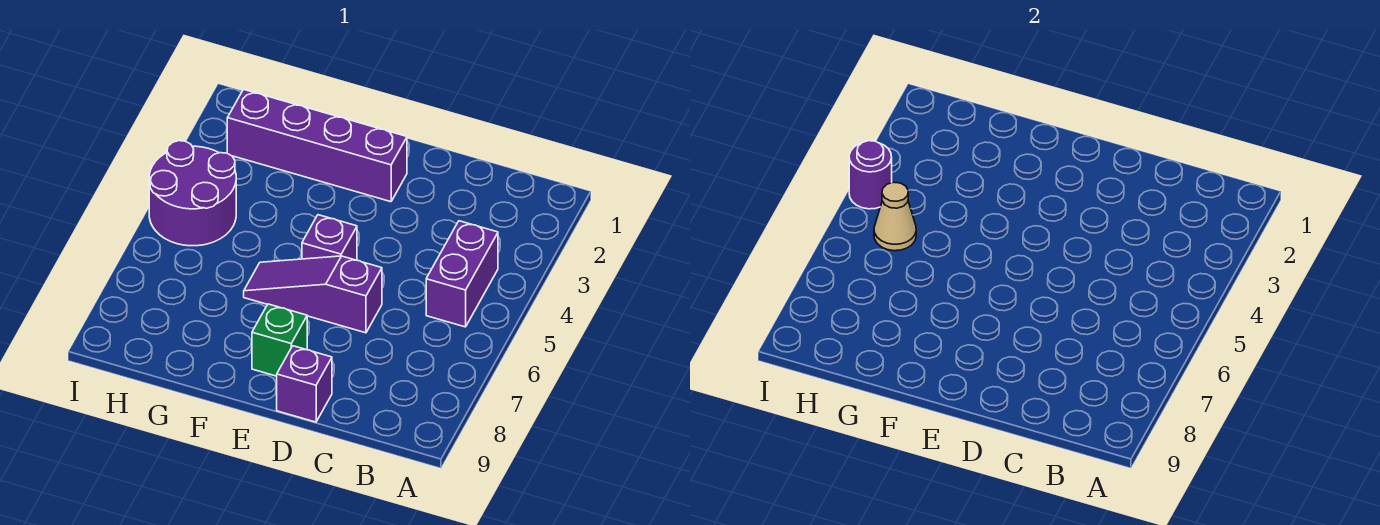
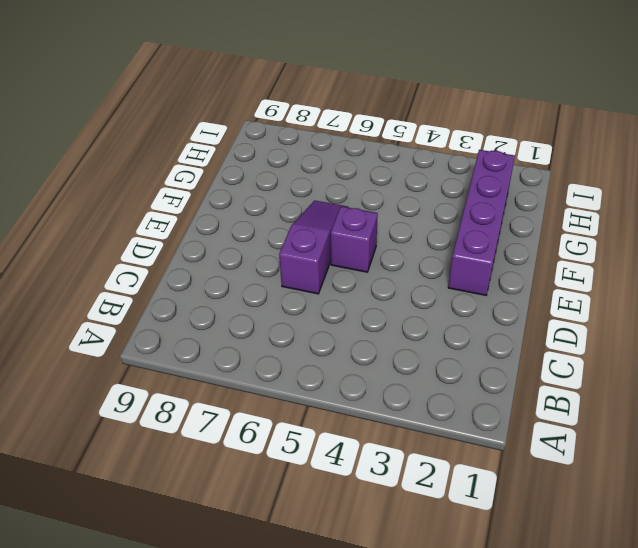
none -> purple brick B4:B5 level 1
none -> purple brick D9 level 1

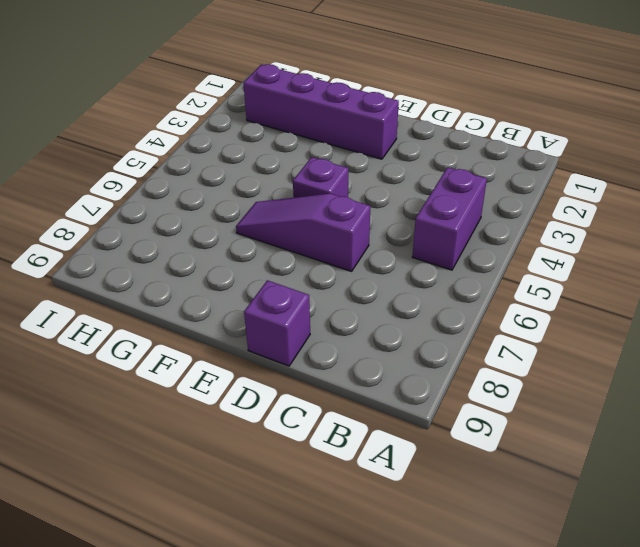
none -> green brick E8 level 1
none -> purple round brick H4:I5 level 1

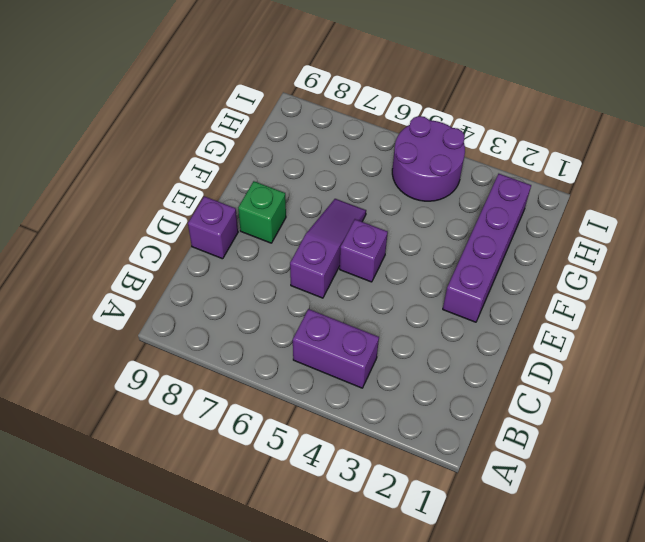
none -> tan cone H5 level 2
none -> purple round brick I4 level 2

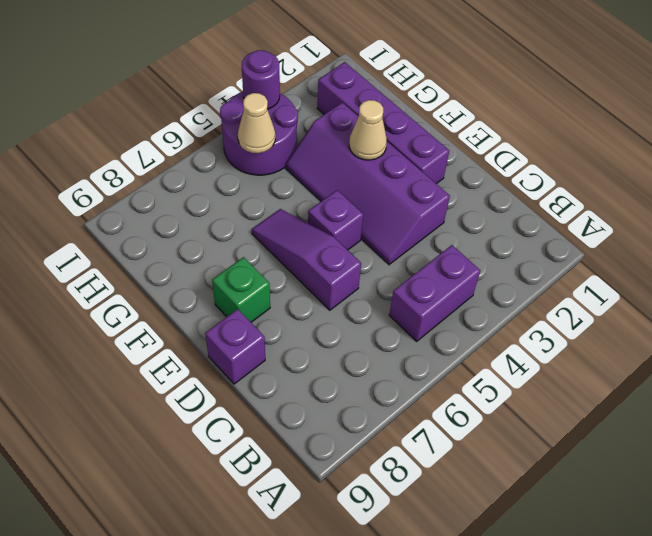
purple slope D3:G4 level 1 top 3 -> none
tan cone F3 level 2 -> none

